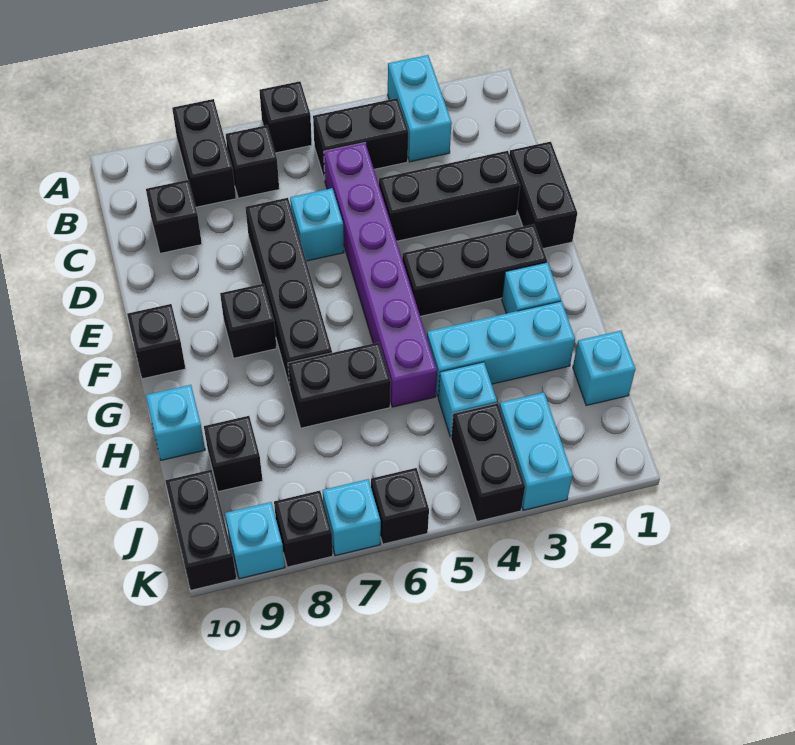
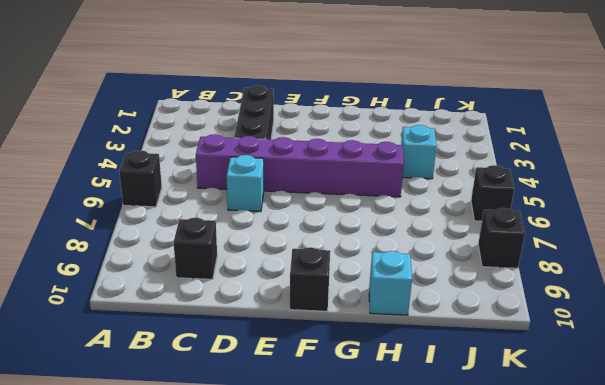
none -> cyan brick A3:B3 level 1
none -> black brick A8:B8 level 1
none -> black brick B4:B5 level 1

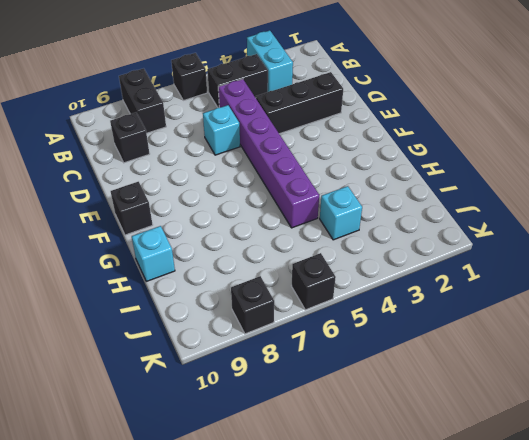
none -> black brick B7 level 1
none -> black brick D1:E1 level 1
none -> black brick D7:G7 level 1

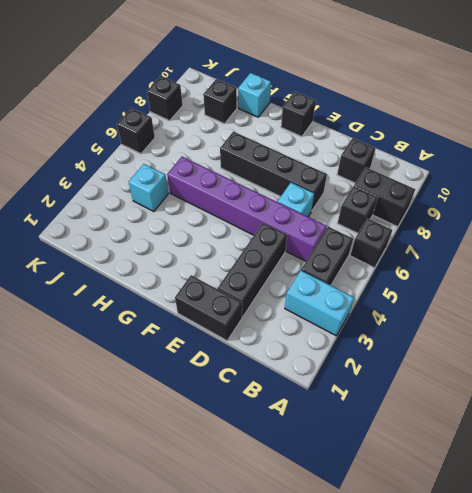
none -> black brick F2:F4 level 1
none -> black brick F8 level 1
none -> cyan brick G2 level 1

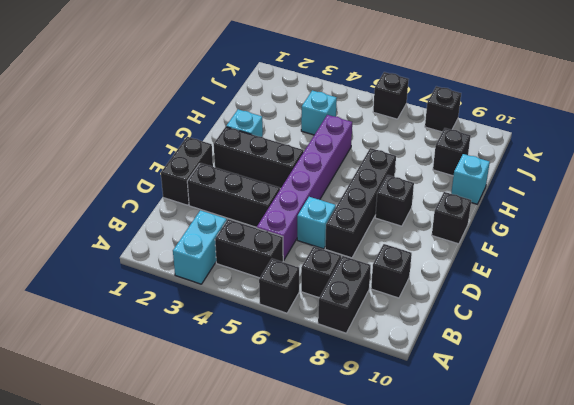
none -> cyan brick H2:H4 level 1
none -> black brick H6:H7 level 1
none -> cyan brick I1 level 1

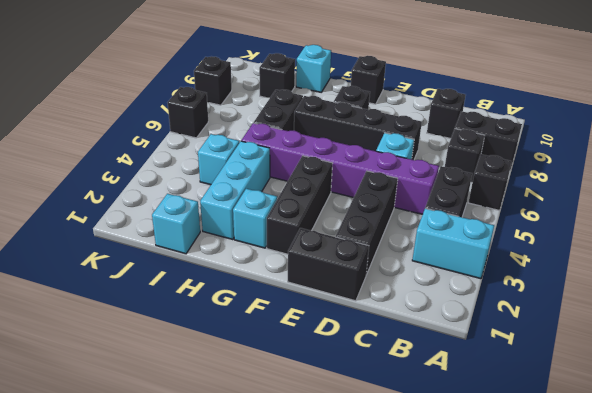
none -> cyan brick J3:K3 level 1
none -> black brick J4:K4 level 1
none -> black brick J10:K10 level 1

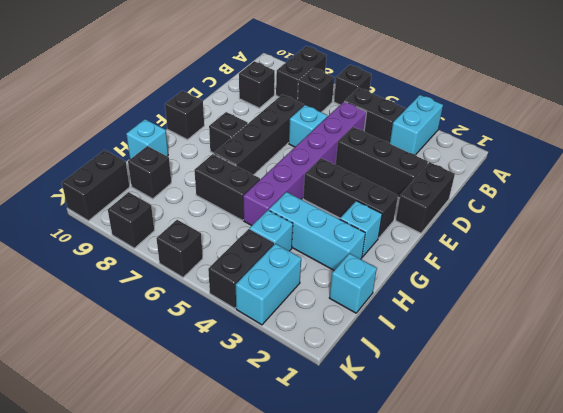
none -> cyan brick K7 level 1
none -> cyan brick K9 level 1

